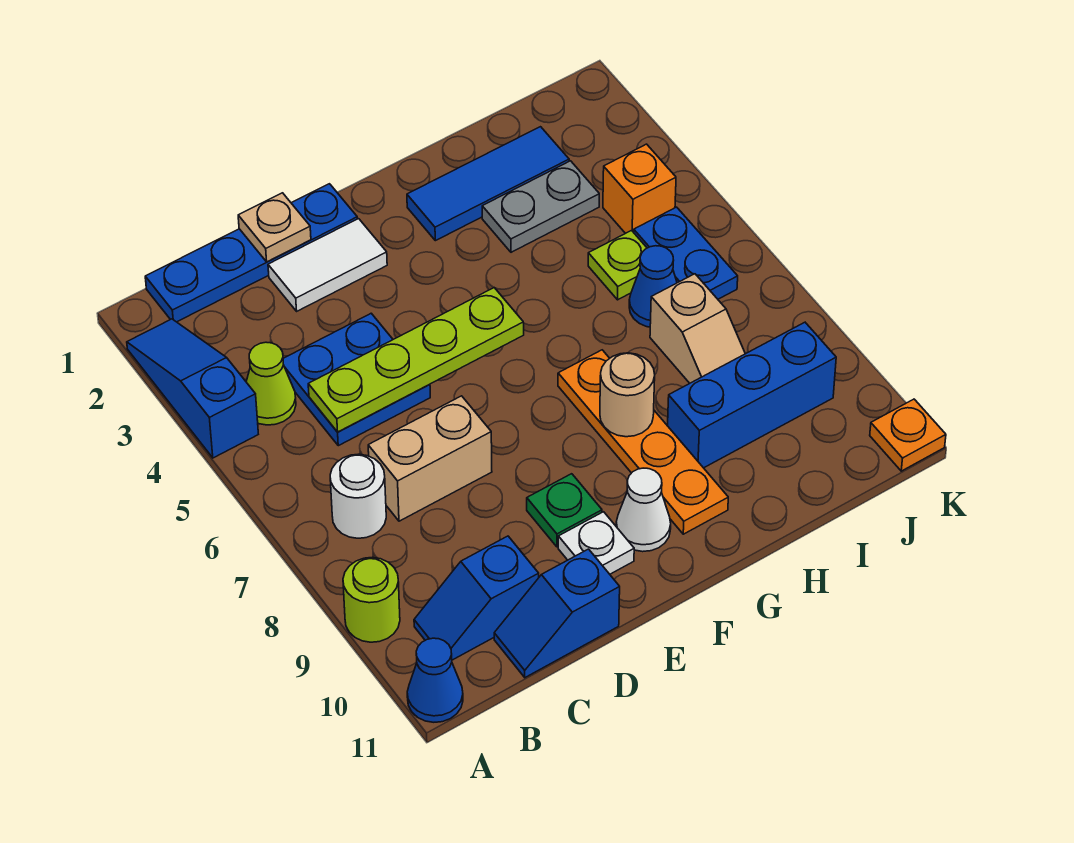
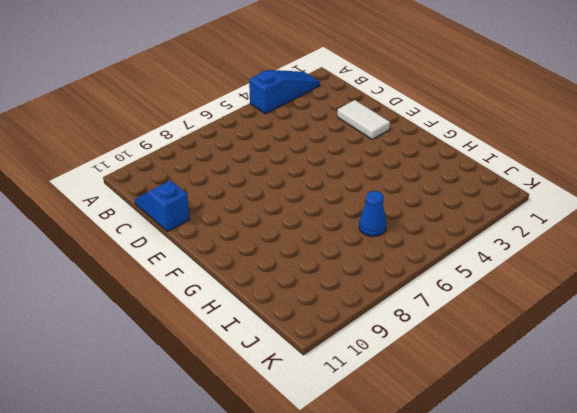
none -> lime round brick A9 level 1
none -> blue cone A11 level 1
none -> blue plate B1:E1 level 1

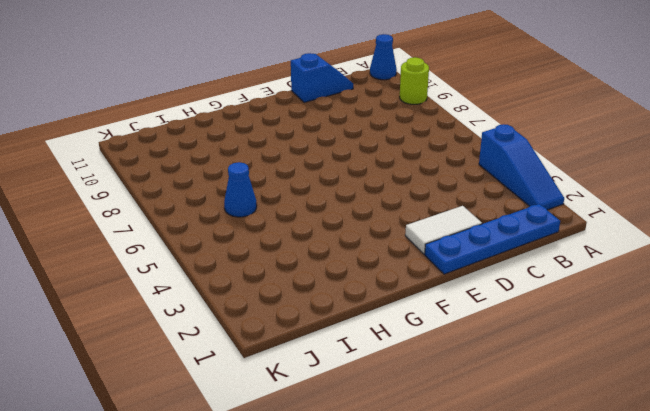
none -> lime cone B4 level 1
none -> white round brick B7 level 1
none -> blue slope B10:C10 level 1 top C

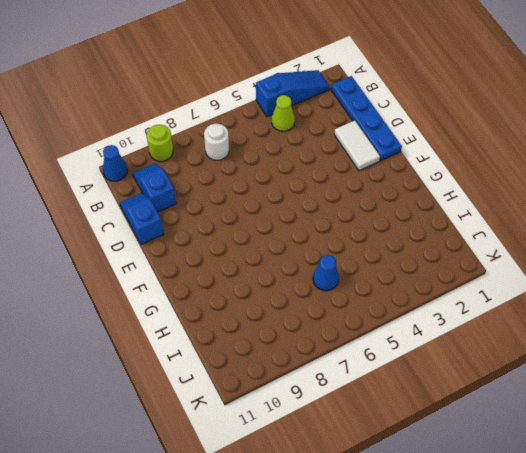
none -> blue plate C4:D5 level 1
none -> tan brick C7:D7 level 1
none -> green plate E9 level 1

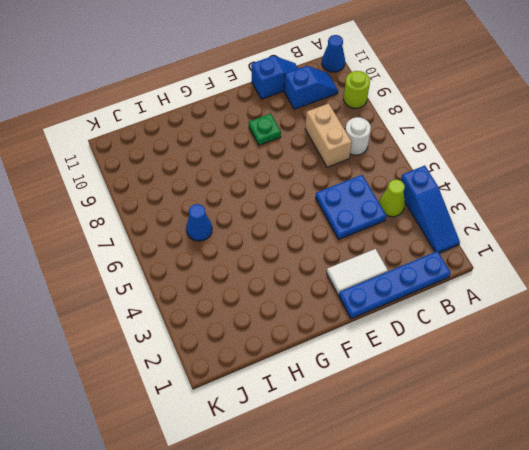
tan brick C7:C8 level 1 -> tan brick C7:D7 level 1
none -> white plate E10 level 1
none -> white cone F10 level 1
none -> blue tile G2:I2 level 1

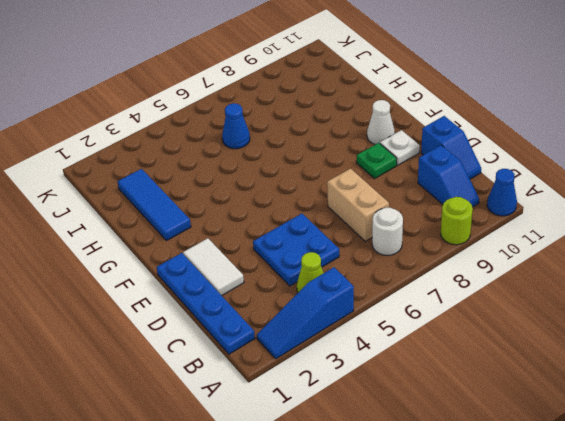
none -> orange plate G7:G10 level 1
none -> grey plate H3:I3 level 1
none -> blue brick H9:J9 level 1

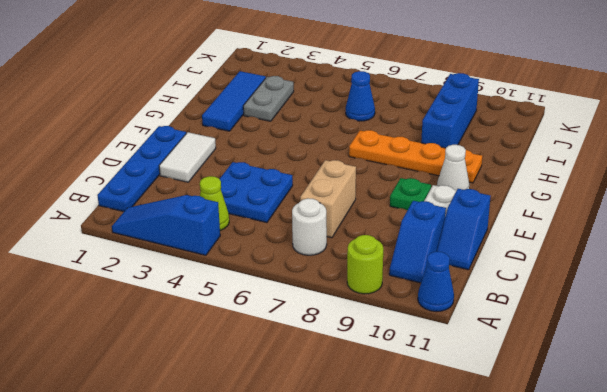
none -> lime plate I5 level 1
none -> tan slope I7:I8 level 1 top 7
none -> orange brick J4 level 1

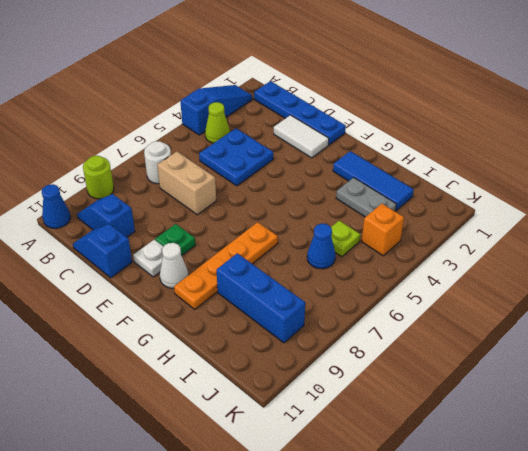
none -> tan slope I7:I8 level 1 top 7
none -> blue plate J5:J6 level 1
none -> orange plate K11 level 1

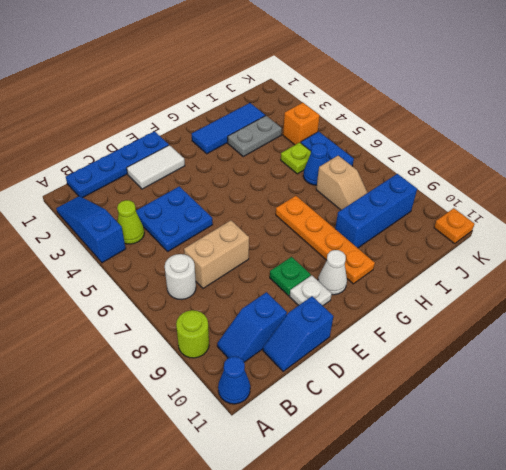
none -> lime plate C5:F5 level 2
none -> tan plate D1 level 2
none -> tan round brick G8 level 2

